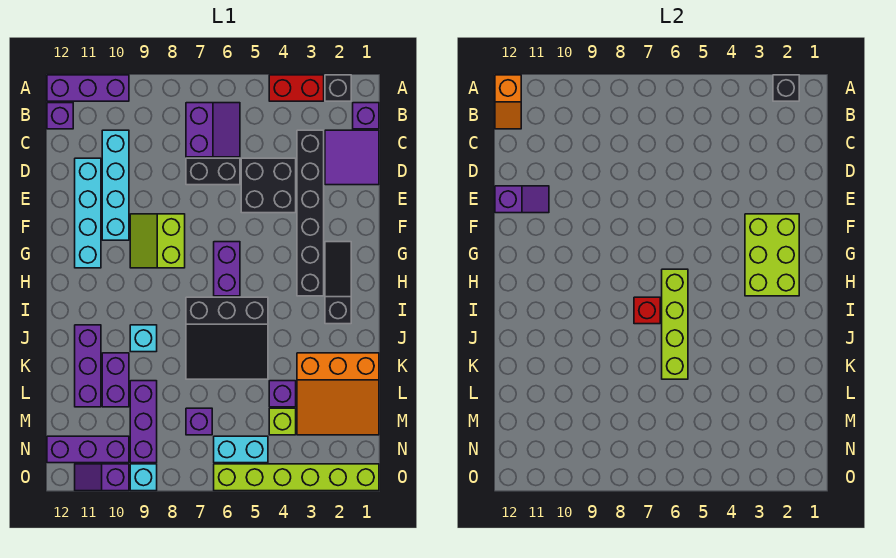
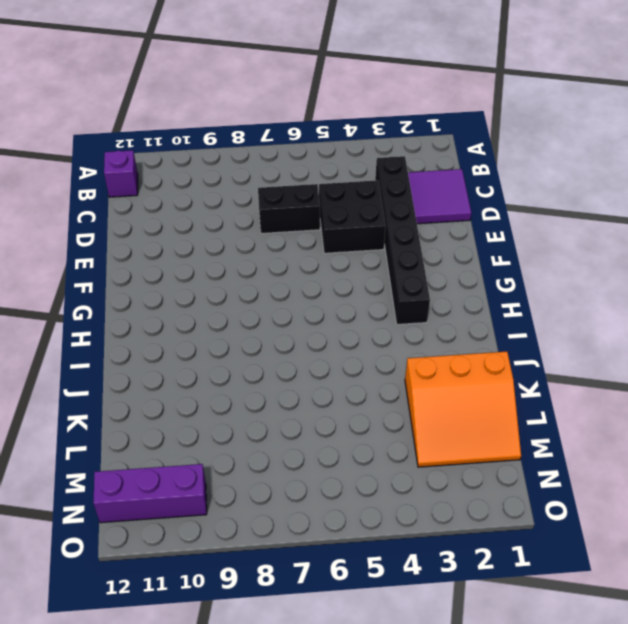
none -> black brick A2 level 1
none -> red brick A3:A4 level 1
none -> purple brick A10:A12 level 1
none -> purple brick B1 level 1

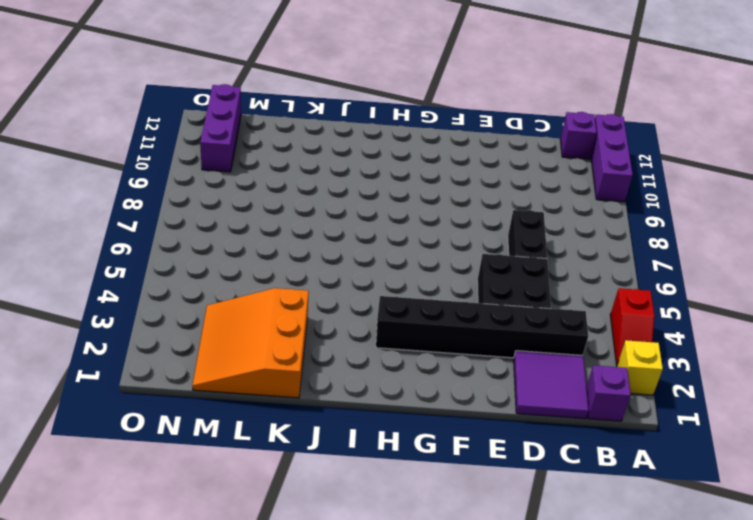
yellow brick A2 level 1 -> black brick A2 level 1
red slope A3:A4 level 1 top 4 -> red brick A3:A4 level 1
none -> purple slope B6:C7 level 1 top 7
none -> cyan brick C10:F10 level 1
none -> cyan brick D11:G11 level 1
none -> lime slope F8:G9 level 1 top 8

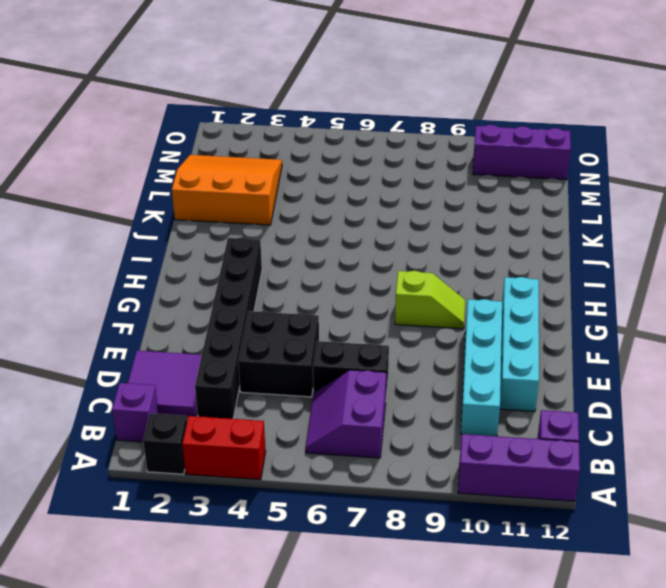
lime slope G8:G9 level 1 top 8 -> lime slope F8:G9 level 1 top 8
none -> black slope G2:I2 level 1 top I
none -> purple brick G6:H6 level 1
none -> black slope I5:K7 level 1 top I
none -> cyan brick J9 level 1

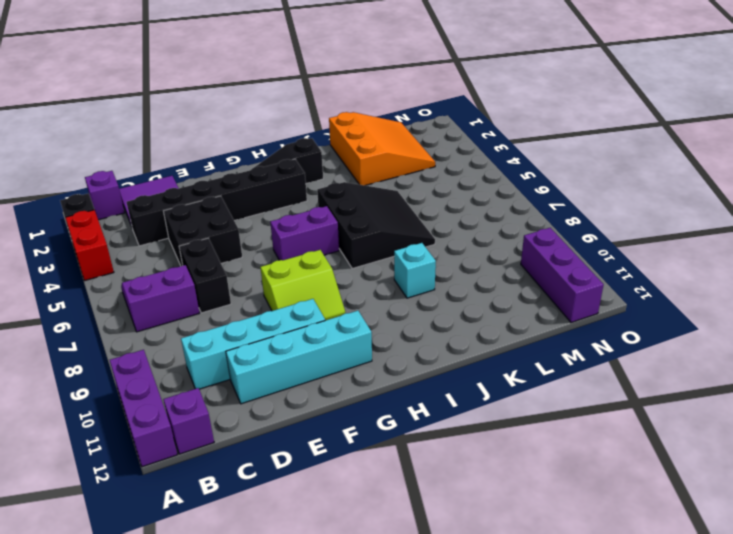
none -> purple brick J11:L11 level 1
none -> purple brick K10:L10 level 1
none -> purple brick L4 level 1
none -> purple brick L9:N9 level 1

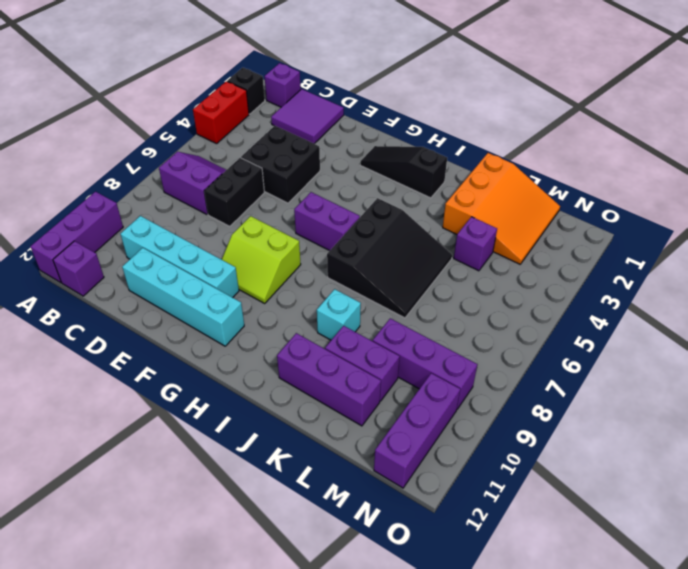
none -> black brick C3:H3 level 1
none -> lime brick M4 level 1
none -> purple brick M7 level 1
none -> cyan brick N5:N6 level 1

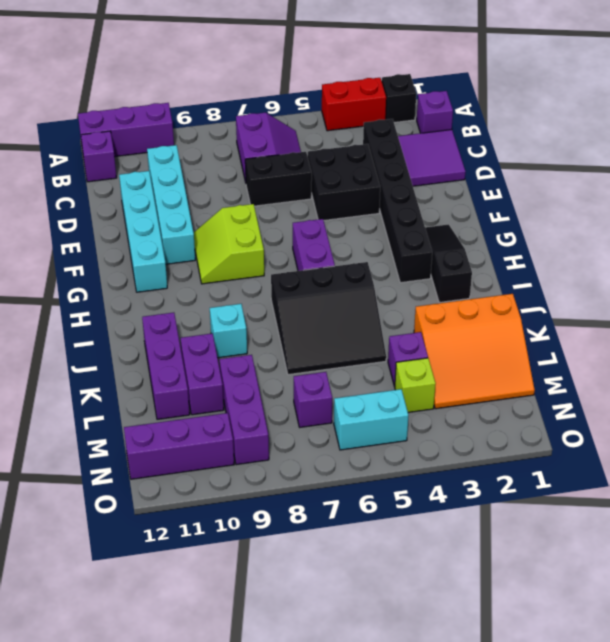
none -> lime brick O1:O6 level 1
none -> cyan brick O9 level 1
none -> purple slope O10:O11 level 1 top 10
none -> black brick A2 level 2

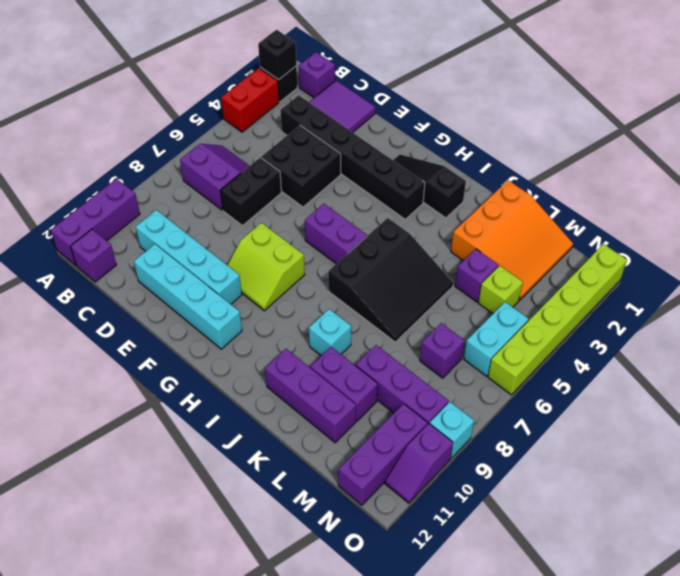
none -> orange slope A12:B12 level 2 top A
none -> purple slope E11:E12 level 2 top 12
none -> lime brick F2:H3 level 2
none -> lime brick H6:K6 level 2

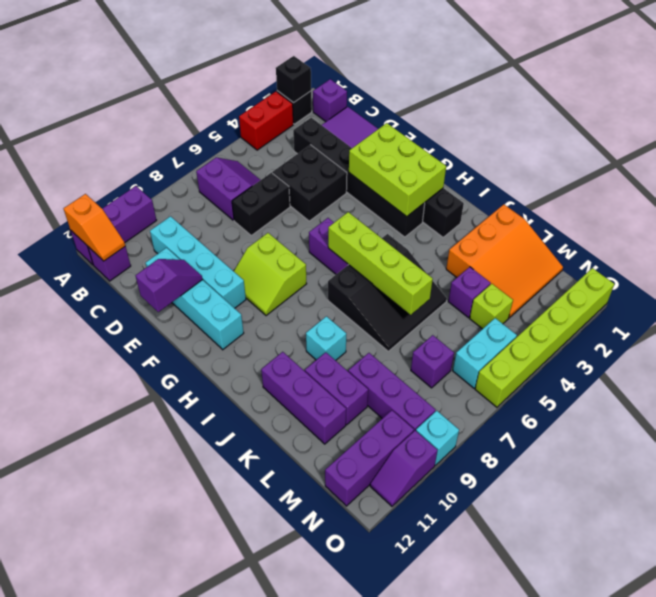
none -> red brick I7 level 2

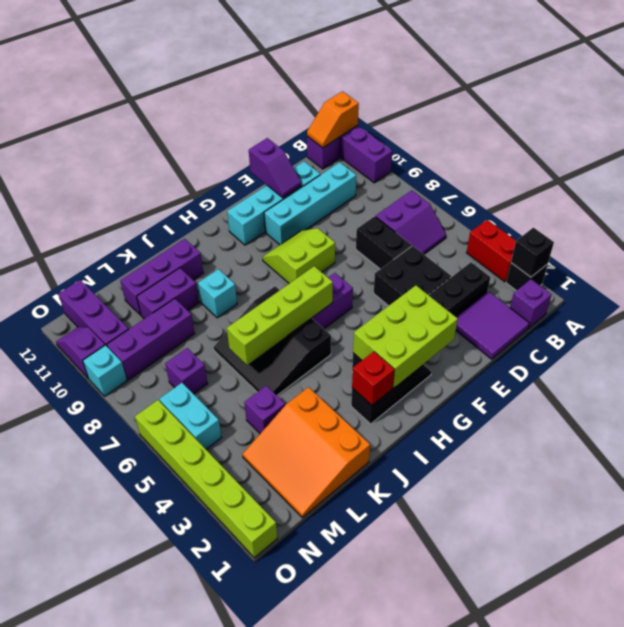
red brick I2 level 2 -> red brick I7 level 2
none -> lime brick M4 level 1

